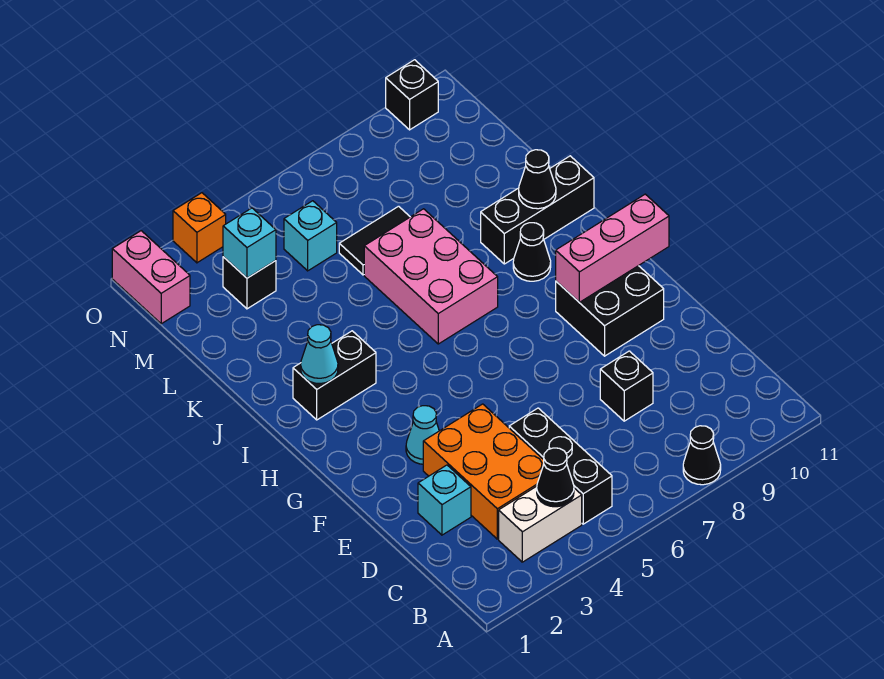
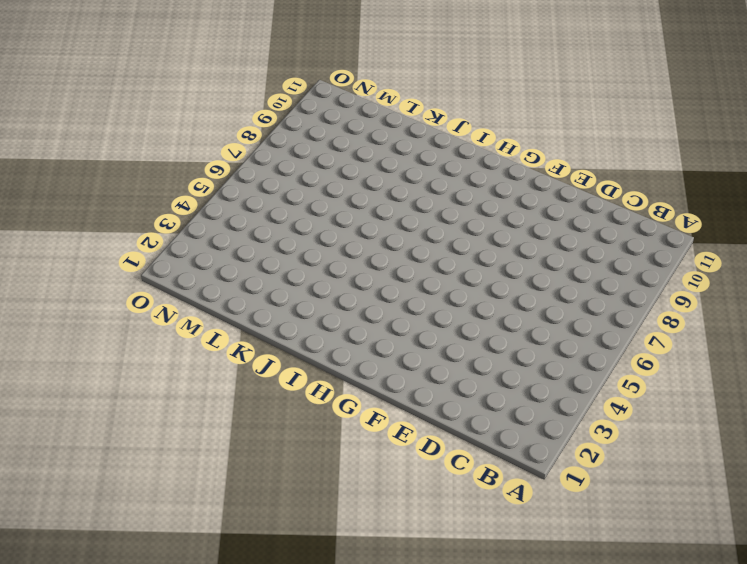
none -> black cone A8 level 1
none -> white brick B3:B4 level 1
none -> black brick B5:D5 level 1

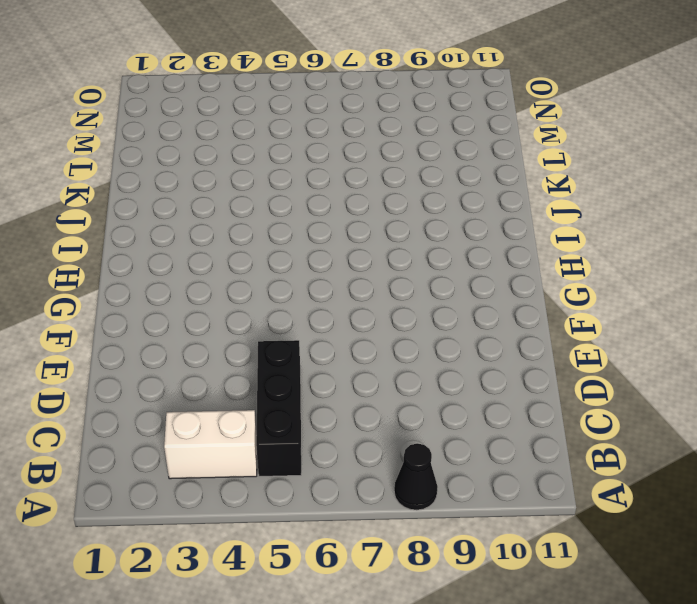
none -> orange brick C3:E4 level 1
none -> cyan brick D2 level 1
none -> black brick D8 level 1

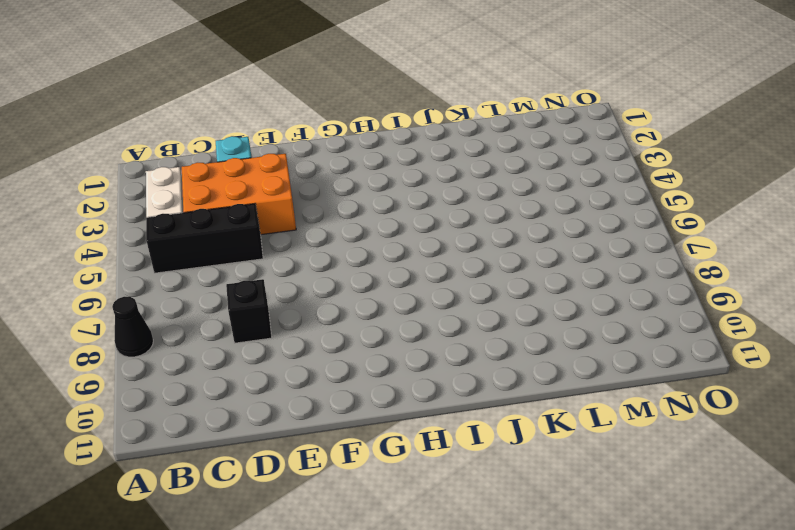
none -> cyan cone F3 level 1
none -> black brick F9:G10 level 1
none -> black brick I2:I3 level 1

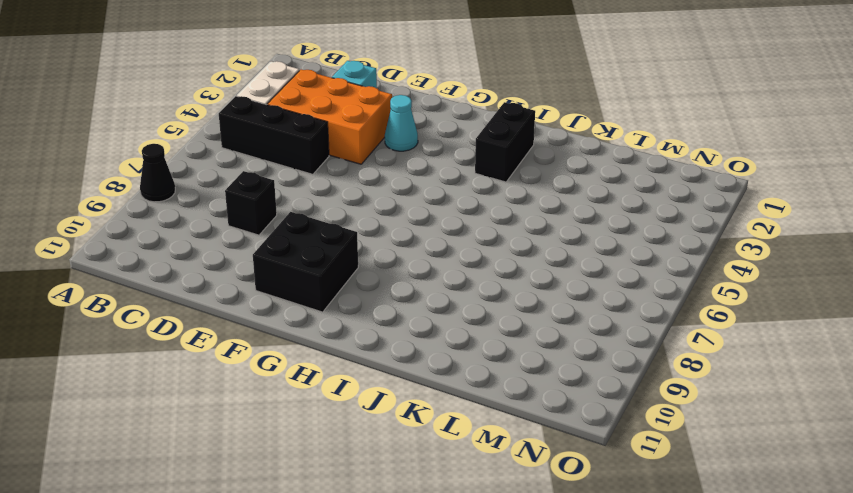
none -> pink brick I6:K7 level 1
none -> black cone I9 level 1
none -> black brick J9:J11 level 1

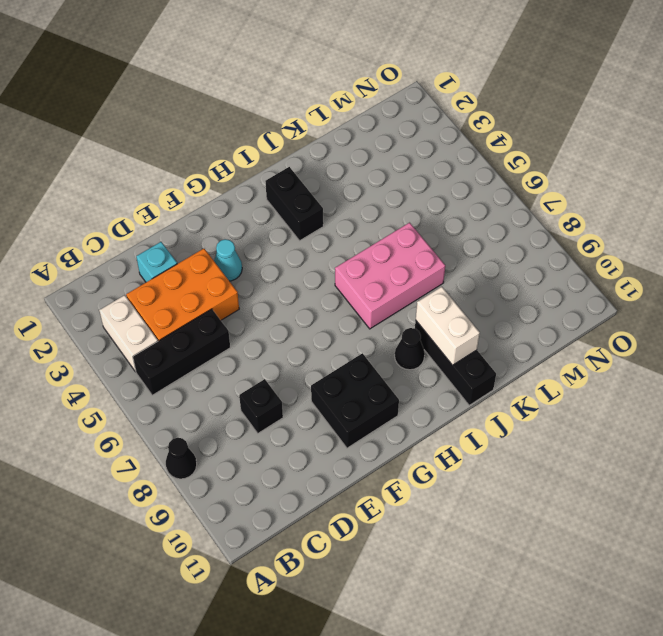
white brick J9:J10 level 2 -> black cone J10 level 2
none -> black tile L6:L7 level 1
none -> black brick M3 level 1
none -> cyan brick M5 level 1

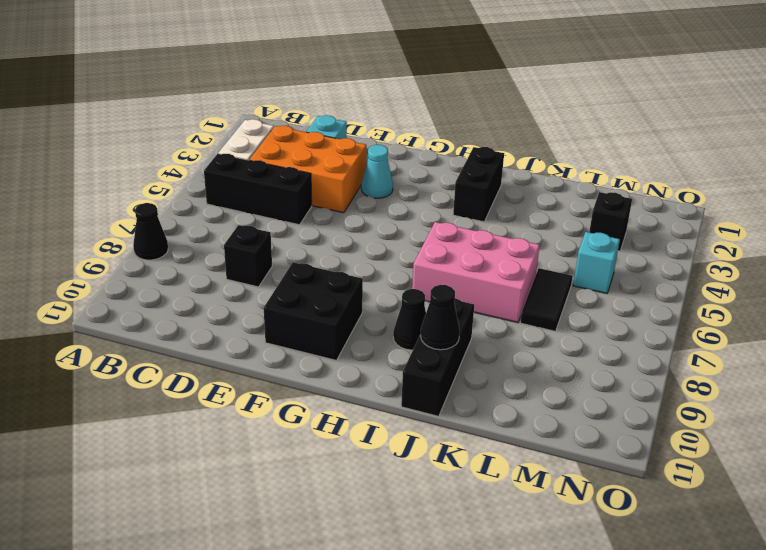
none -> pink brick N1:O1 level 1
none -> orange brick O3 level 1
none -> black brick O10 level 1

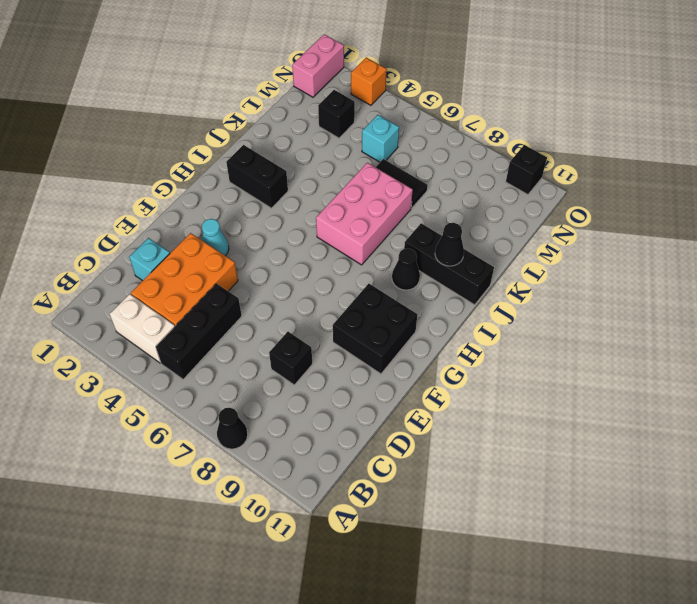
none -> black cone B4 level 2
none -> pink brick G9:G11 level 2
none -> cyan cone I2 level 2

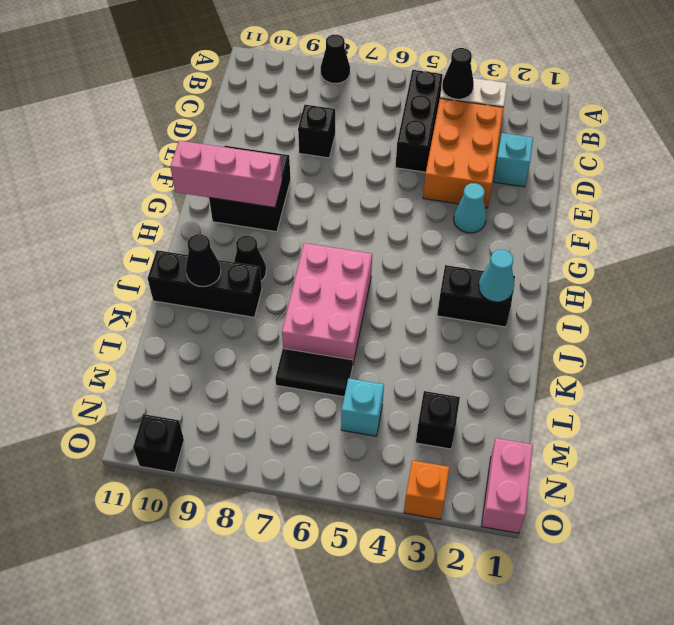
none -> cyan brick M3 level 2

